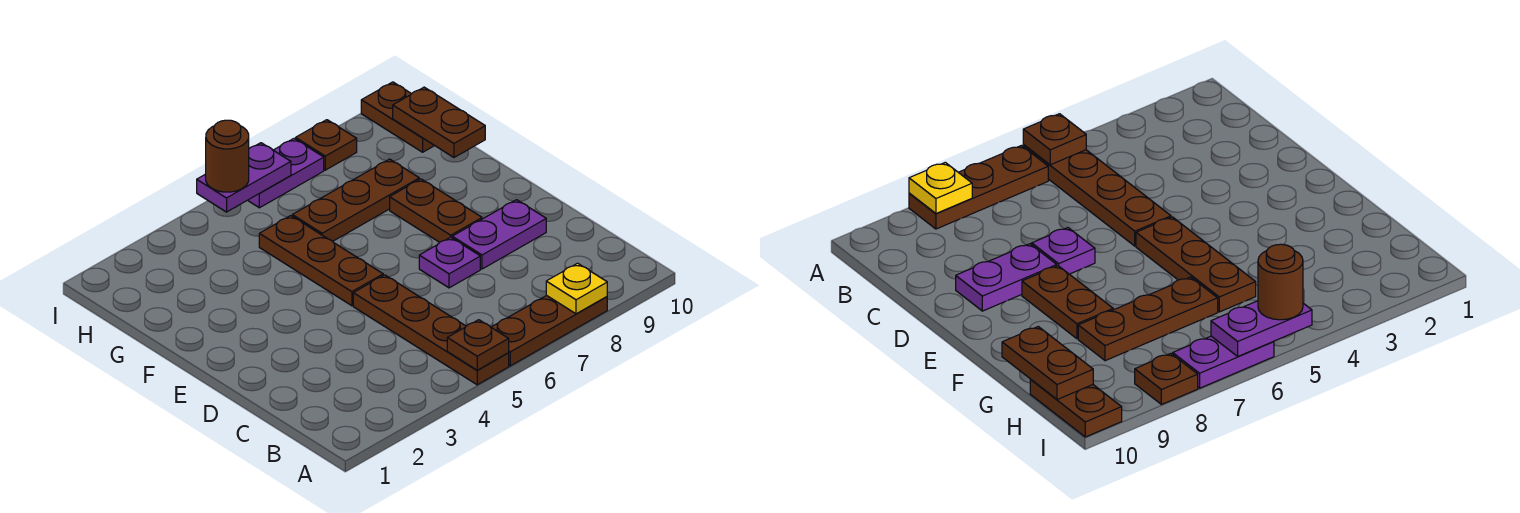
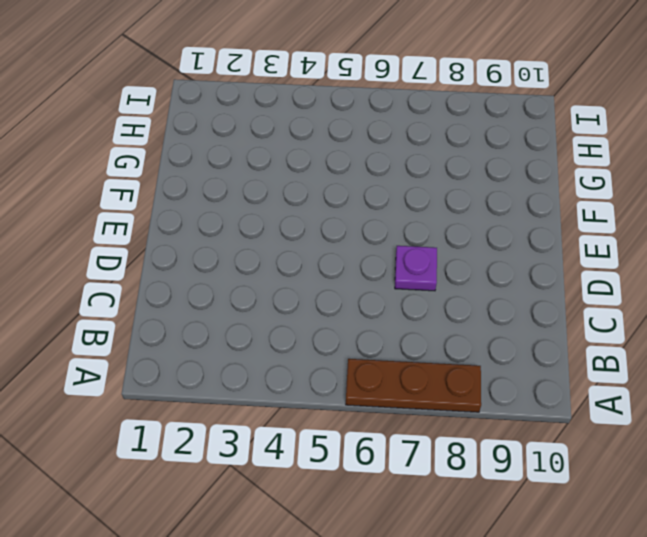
none -> brown plate A5:D5 level 1
none -> purple plate D8:D9 level 1
none -> brown plate E5:G5 level 1

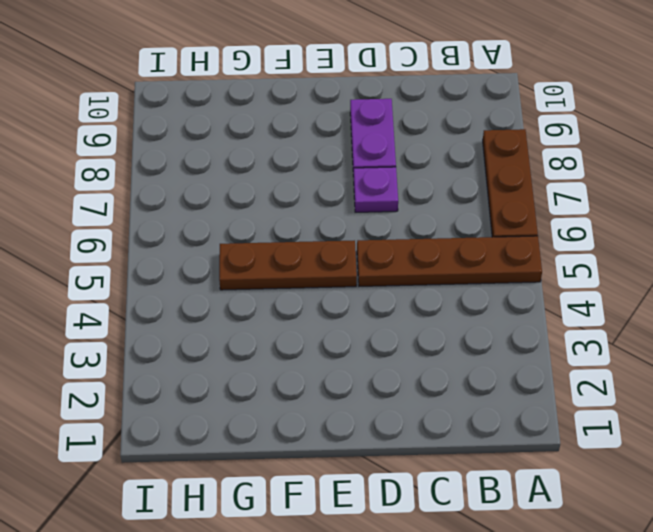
none -> brown plate E8:F8 level 1
none -> brown plate G6:G8 level 1
none -> brown plate H10:I10 level 1

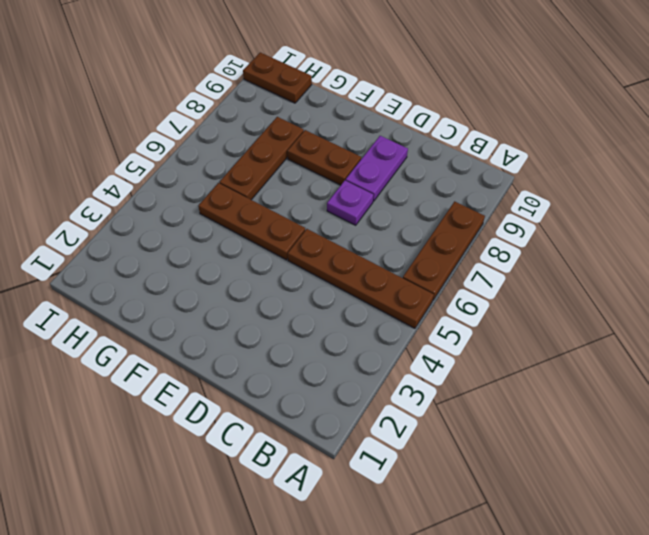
none -> purple plate I6:I7 level 1
none -> brown plate I8 level 1
none -> brown plate A5 level 2

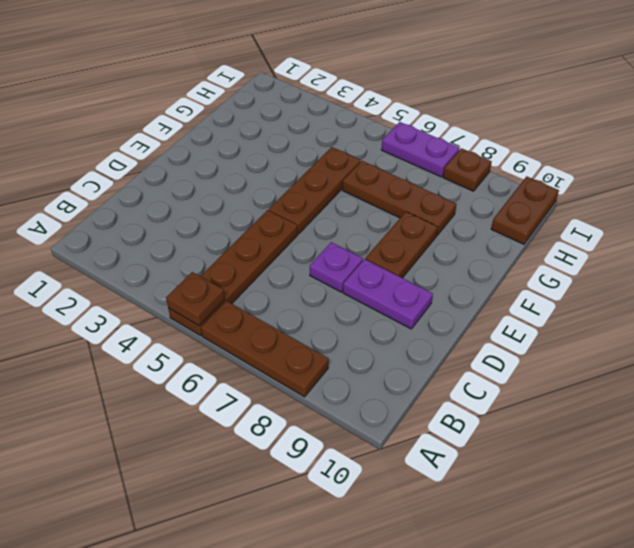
none -> yellow plate A8 level 2
none -> brown plate G10:H10 level 2
none -> purple plate I5:I6 level 2

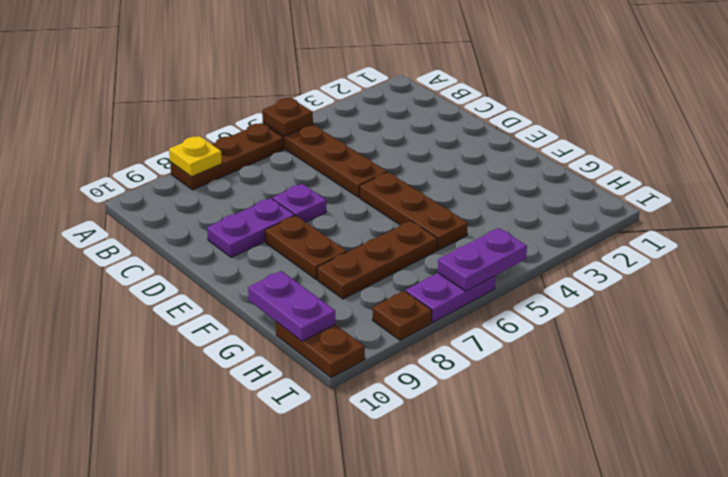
purple plate G10:H10 level 2 -> brown plate G10:H10 level 2
none -> brown round brick I5 level 3

